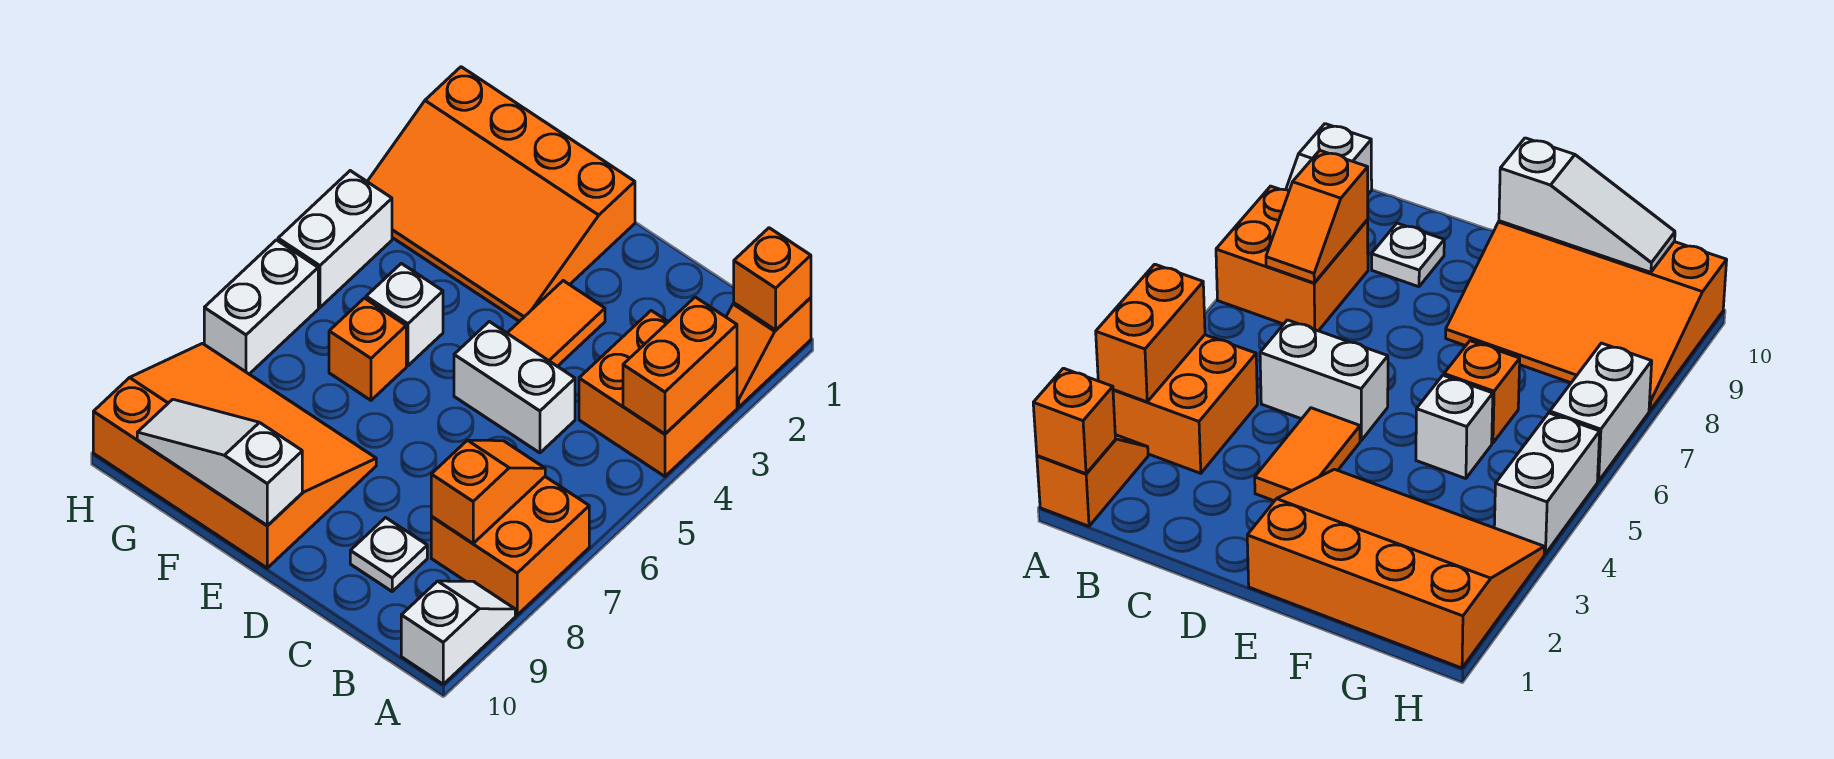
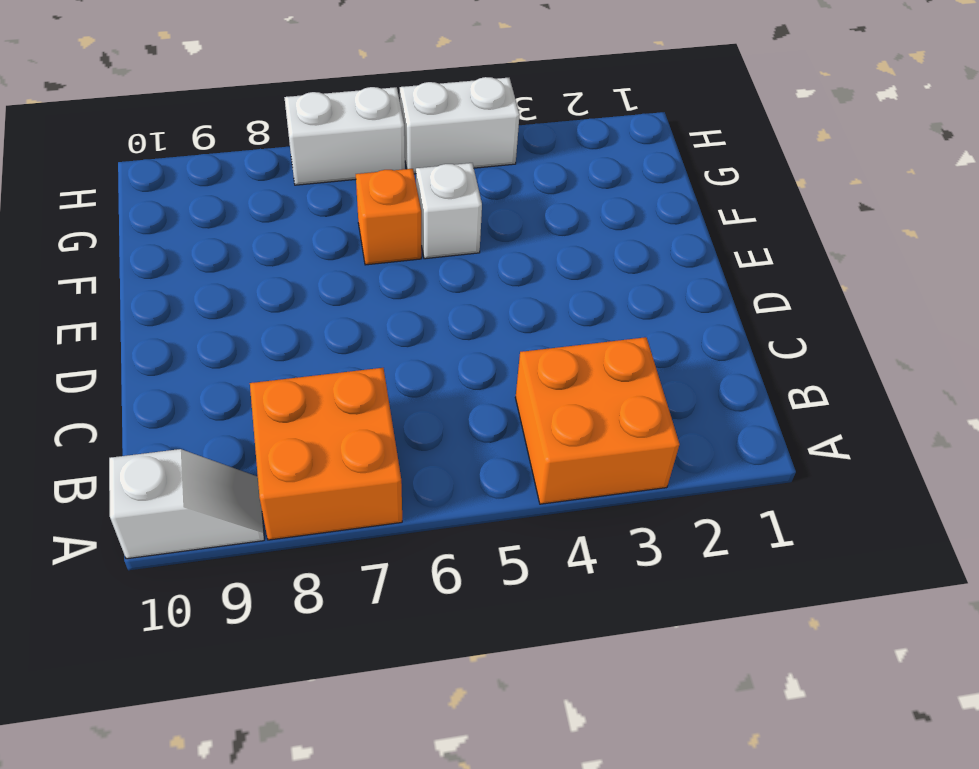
none -> orange slope A1:A2 level 1 top 1
none -> white brick C5:D5 level 1
none -> white plate C9 level 1

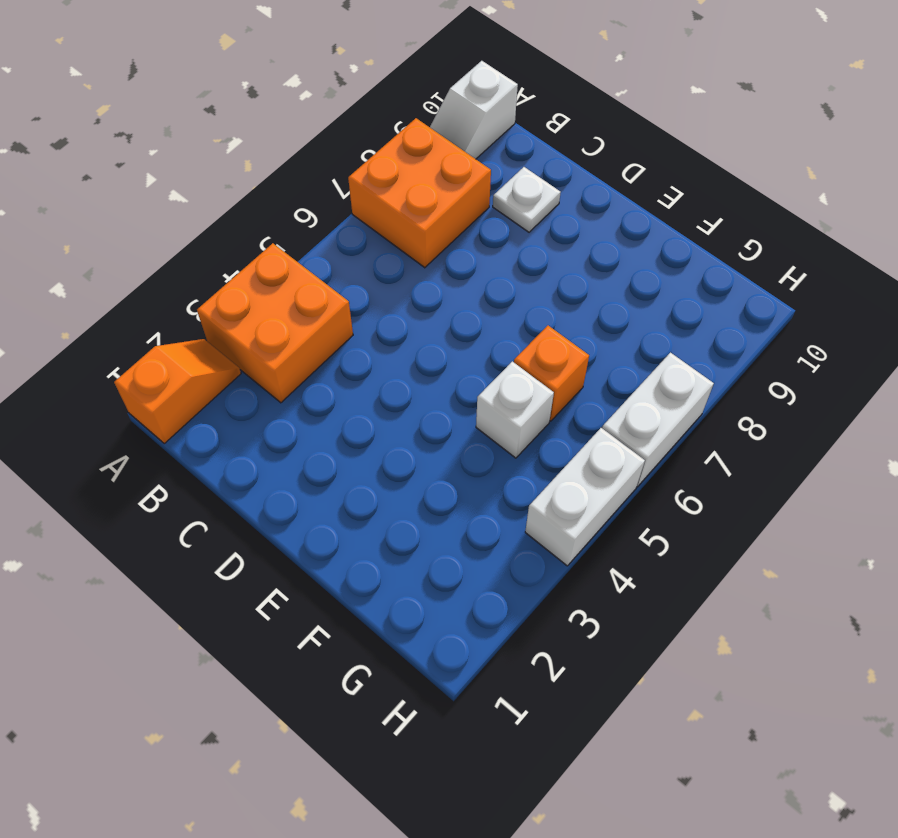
none -> white brick C5:D5 level 1
none -> orange tile D3:D4 level 1
none -> orange slope E1:H3 level 1 top 1

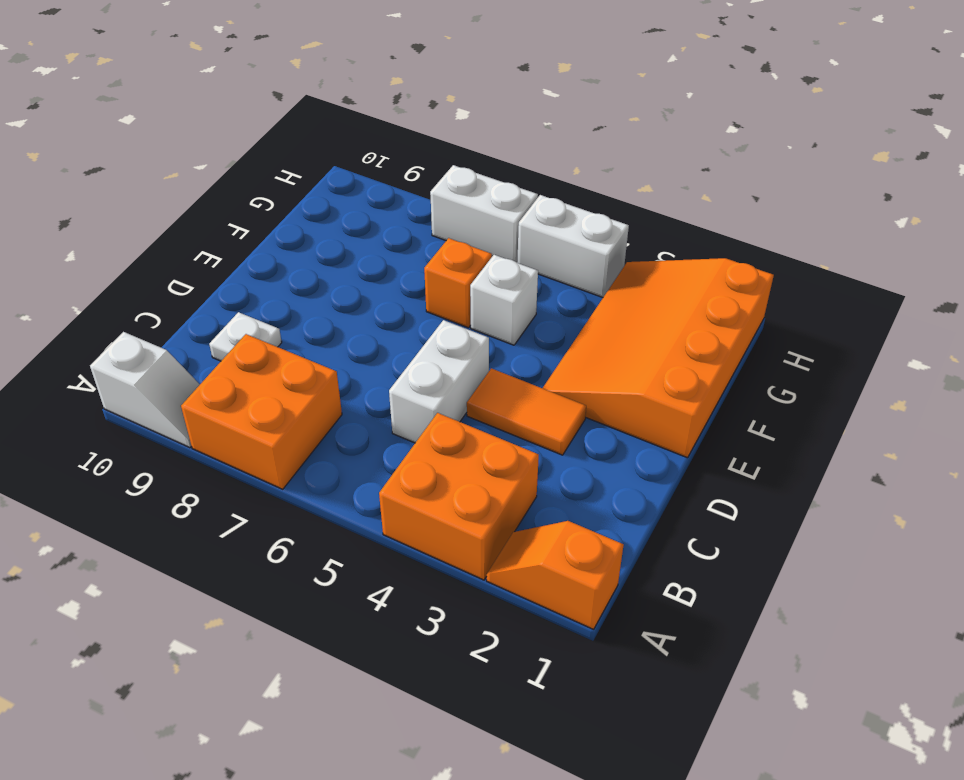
none -> orange slope E8:H10 level 1 top 10
none -> orange brick A1 level 2
none -> orange brick A3:A4 level 2

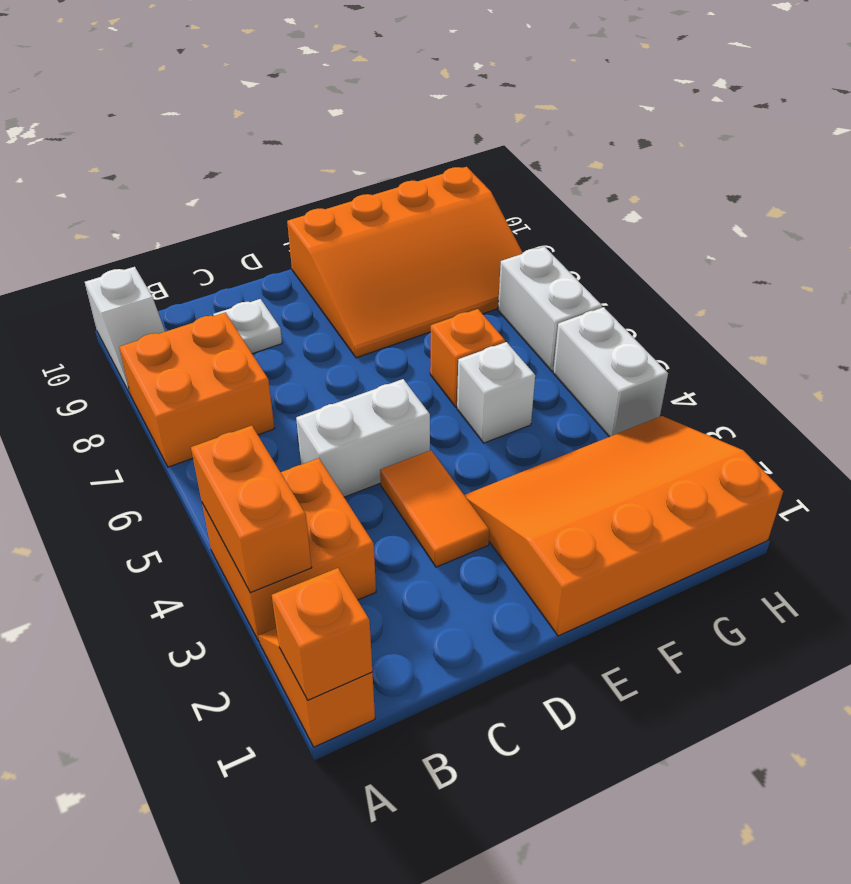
none -> orange slope B7:B8 level 2 top 8
none -> white slope E10:G10 level 2 top E

